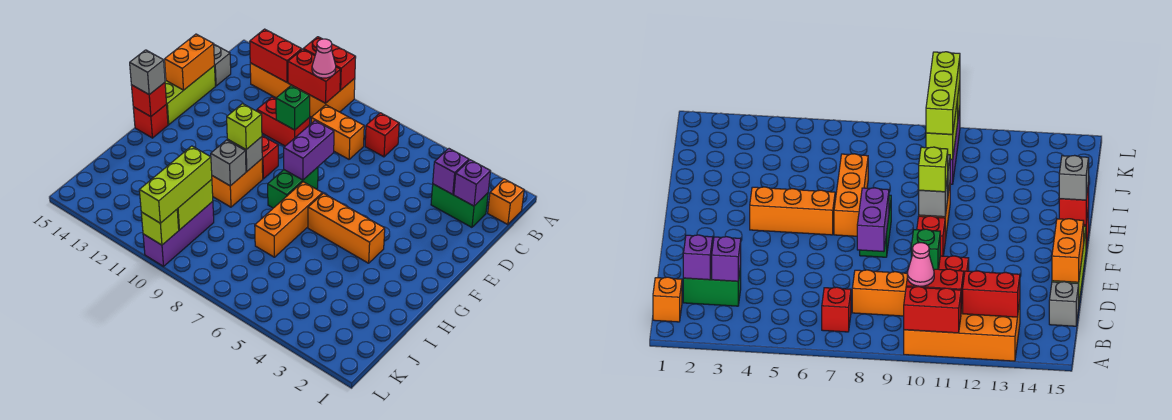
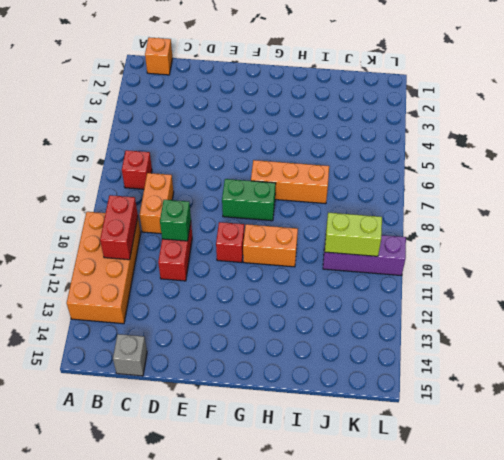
none -> green brick C2:C3 level 1
none -> lime brick D15:F15 level 1
none -> orange brick G4:G6 level 1
none -> red brick G15 level 1

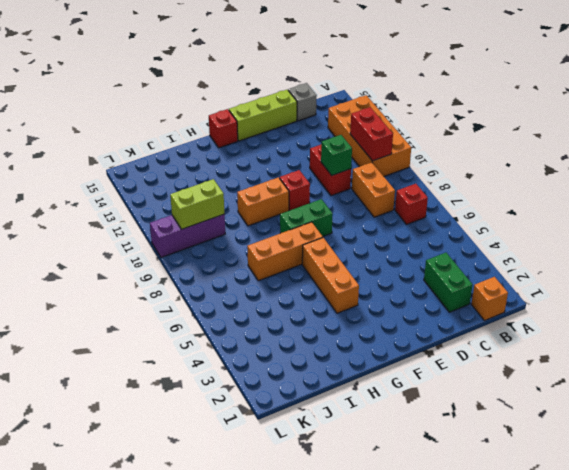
none -> red brick A10:A11 level 2
none -> red brick B12:B13 level 2
none -> purple brick C2 level 2
none -> purple brick C3 level 2

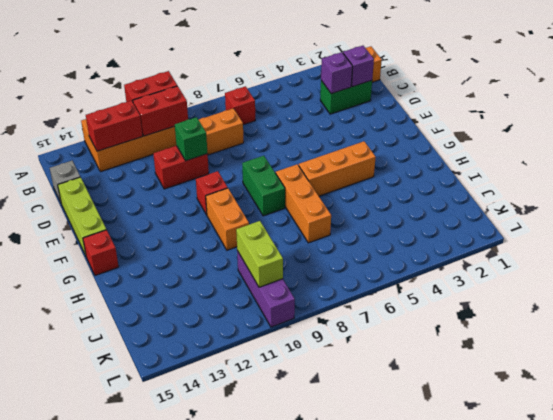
none -> orange brick D15:E15 level 2
none -> purple brick E8:F8 level 2
none -> grey brick G10 level 2
none -> red brick G15 level 2

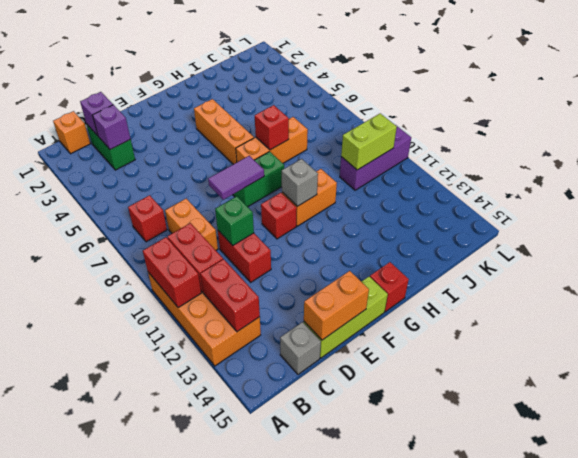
purple tile E8:F8 level 2 -> purple brick E8:F8 level 2
red brick H7 level 2 -> red brick G15 level 2
none -> grey brick H10 level 2
none -> lime brick L10 level 2
none -> pink cone B10 level 3
none -> lime brick G10 level 3

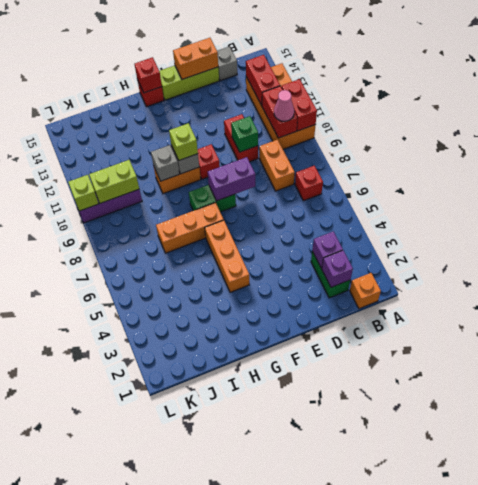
none -> grey brick G15 level 3
none -> lime brick J10:L10 level 3

